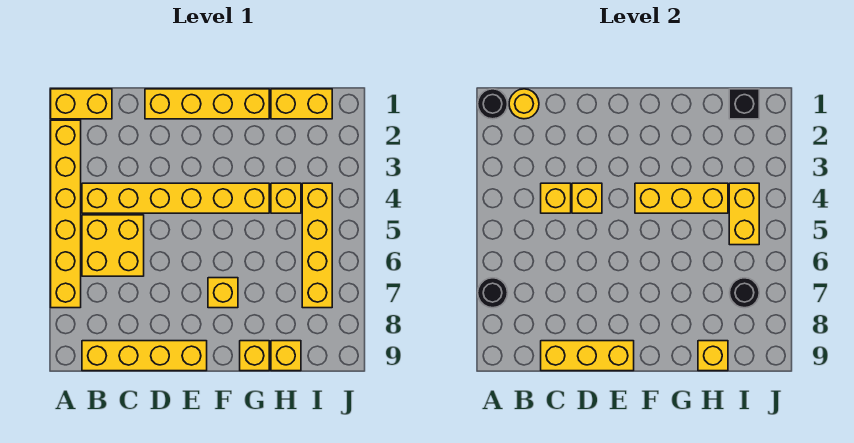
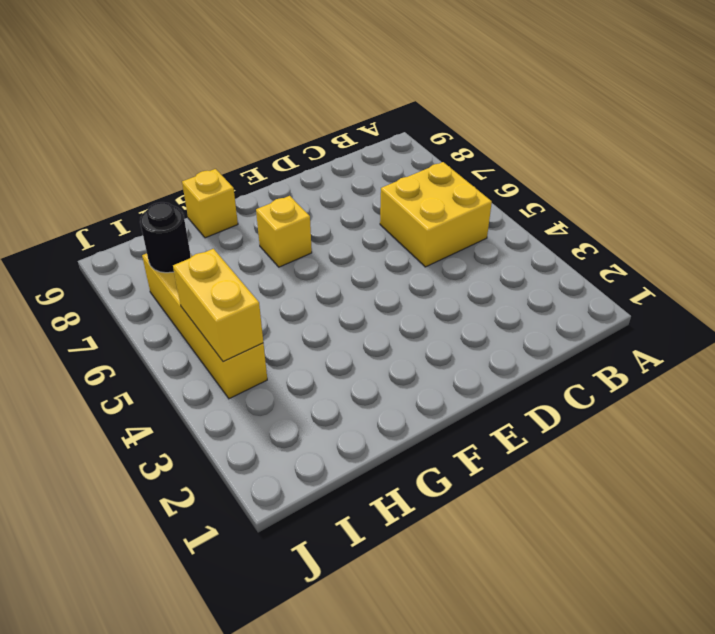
none -> yellow brick A1:B1 level 1
none -> yellow brick A2:A7 level 1
none -> yellow brick B4:G4 level 1

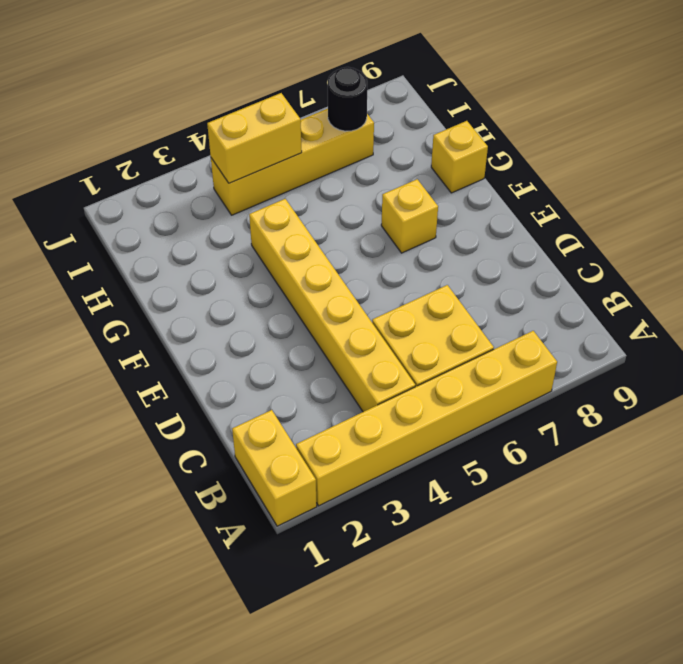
none -> yellow brick B9:E9 level 1
none -> yellow brick D1:G1 level 1
none -> yellow brick H1:I1 level 1

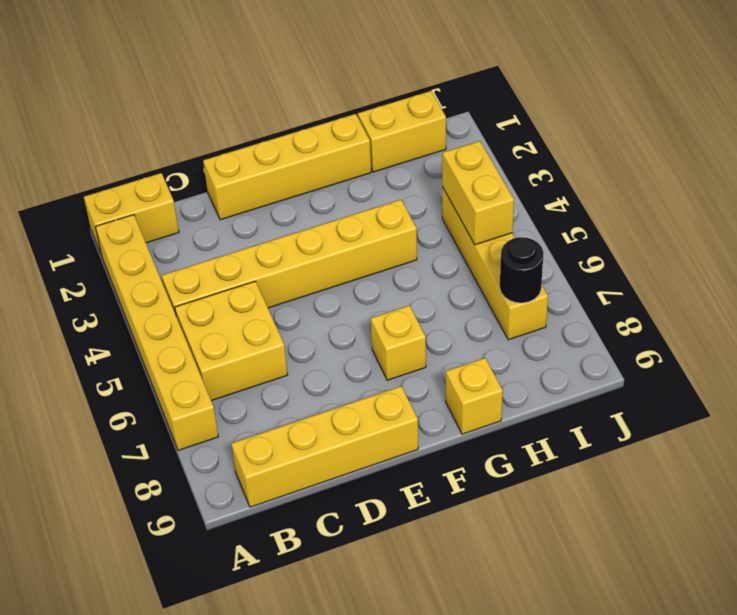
none -> yellow brick H4 level 1
none -> yellow brick H9 level 1
none -> black round brick A1 level 2

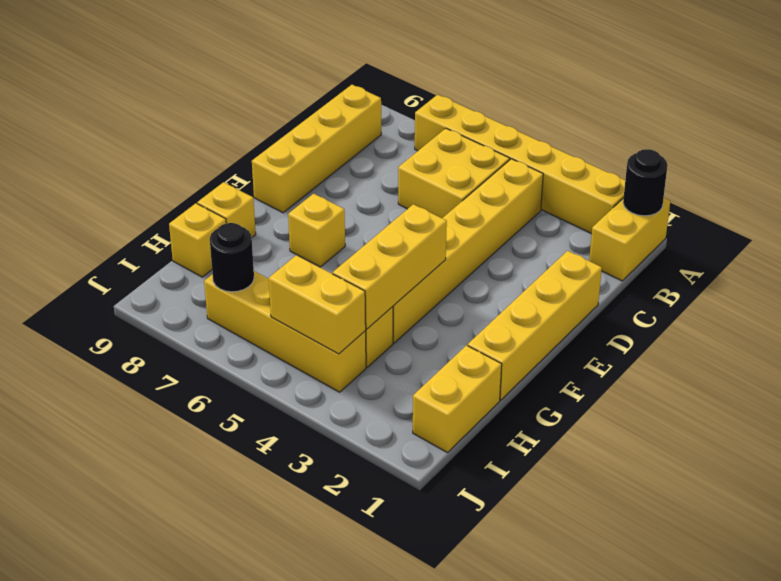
none -> black round brick A7 level 2
none -> yellow round brick B1 level 2
none -> yellow brick C4 level 2

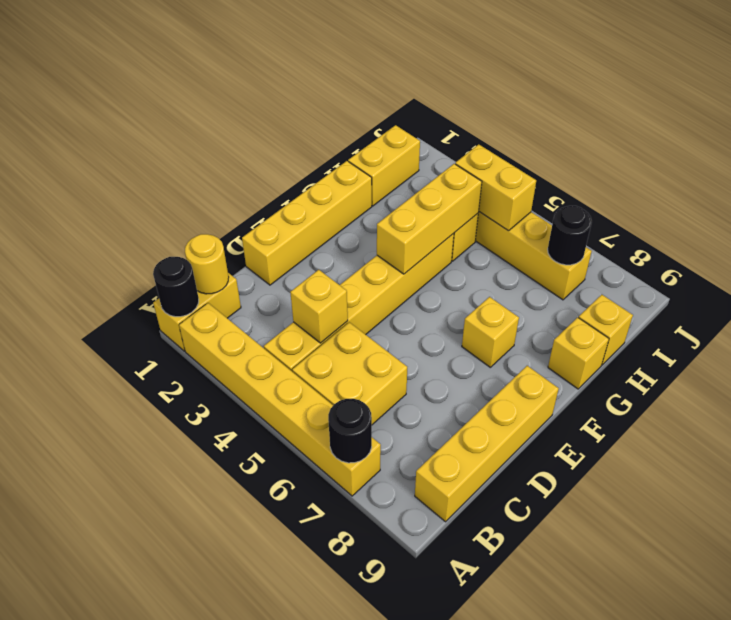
none -> yellow brick C9:E9 level 2
none -> yellow brick D4 level 2
none -> yellow brick H9 level 2

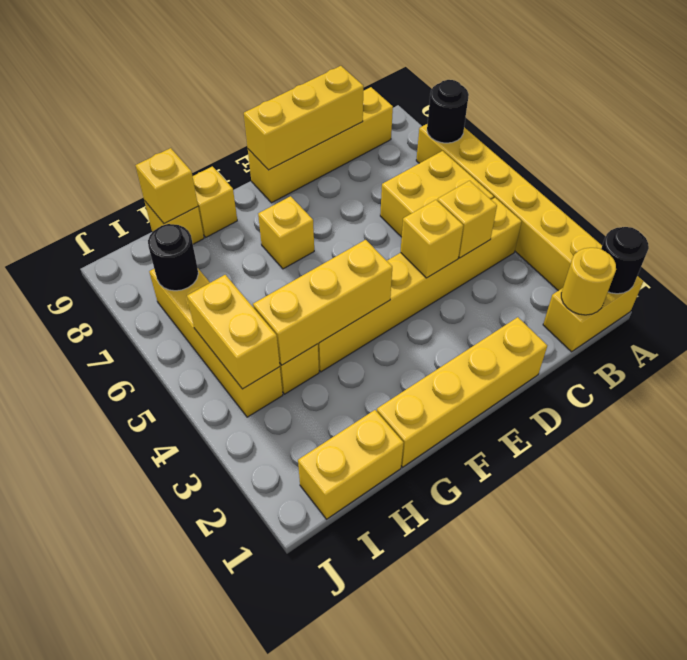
none -> black brick I1 level 2

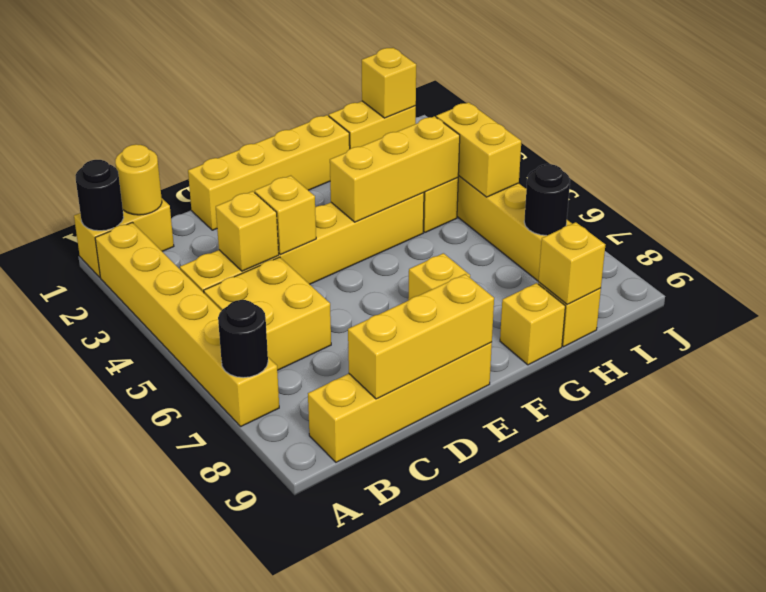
yellow brick I1 level 2 -> black brick I1 level 2

